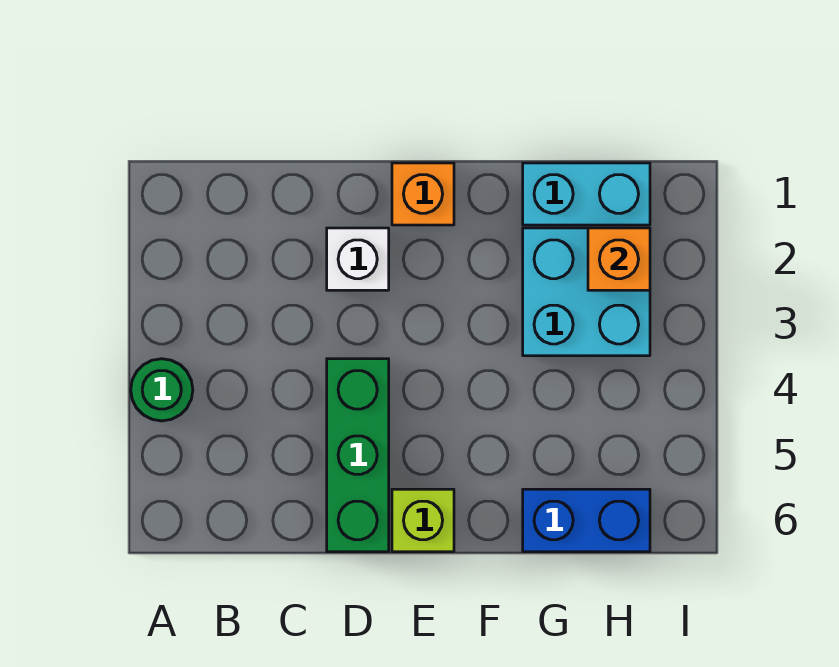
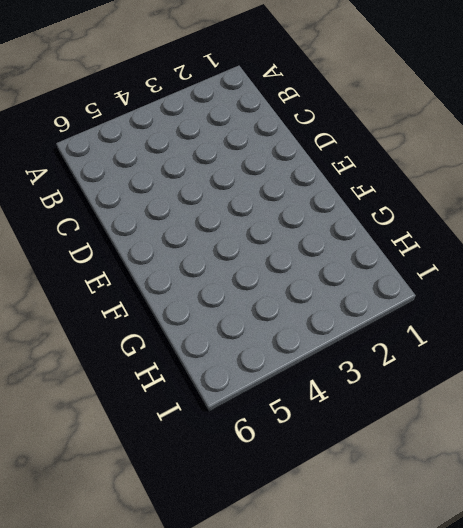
none -> green round brick A4 level 1
none -> white brick D2 level 1

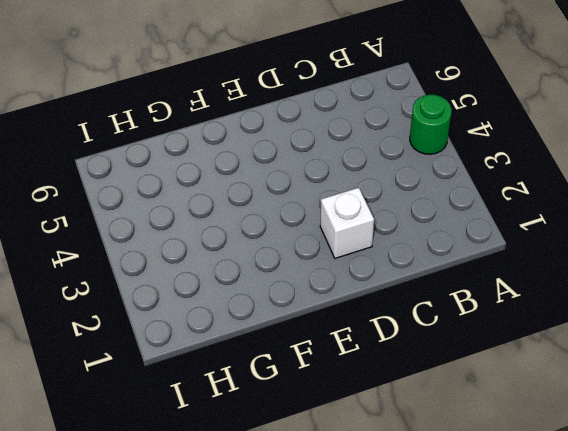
none -> green brick D4:D6 level 1
none -> orange brick E1 level 1

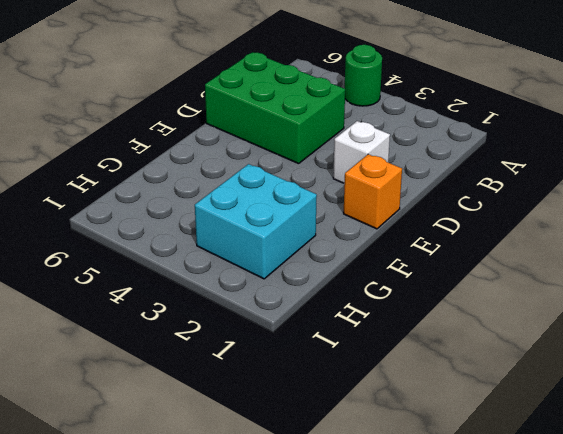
green brick C4:D6 level 1 -> green brick D4:D6 level 1
none -> lime brick E6 level 1
none -> cyan brick G1:H1 level 1

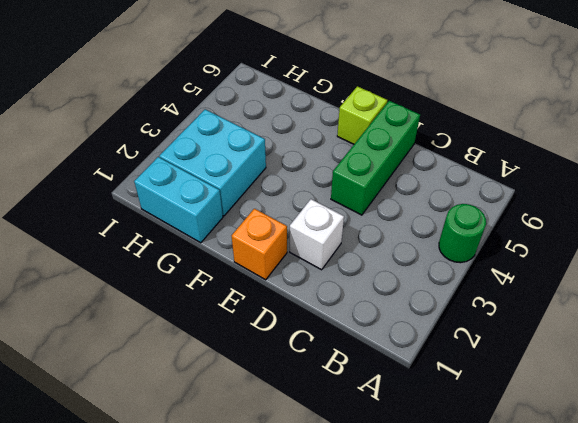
none -> blue brick G6:H6 level 1
none -> orange brick H2 level 2

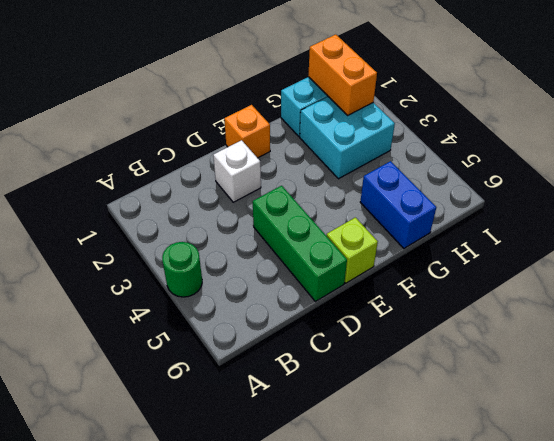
blue brick G5:G6 level 1 -> blue brick G6:H6 level 1
orange brick H1:H2 level 2 -> orange brick H2 level 2

